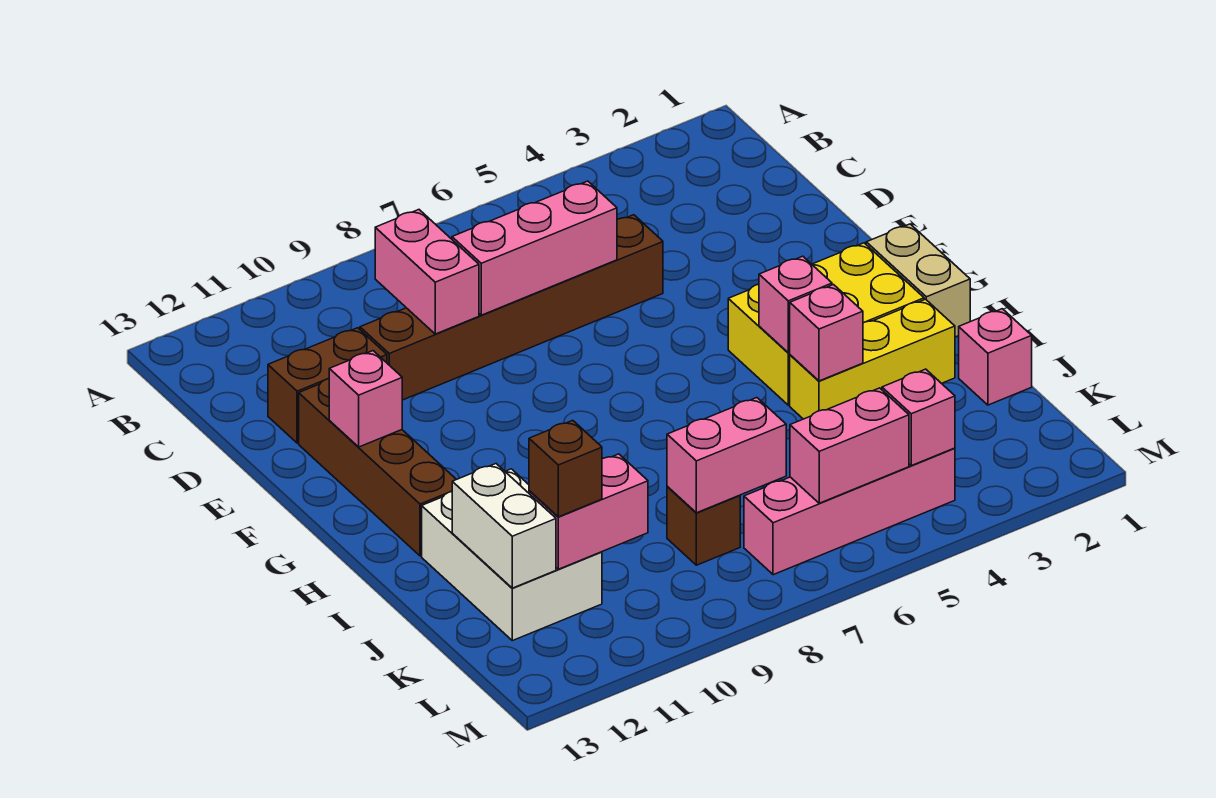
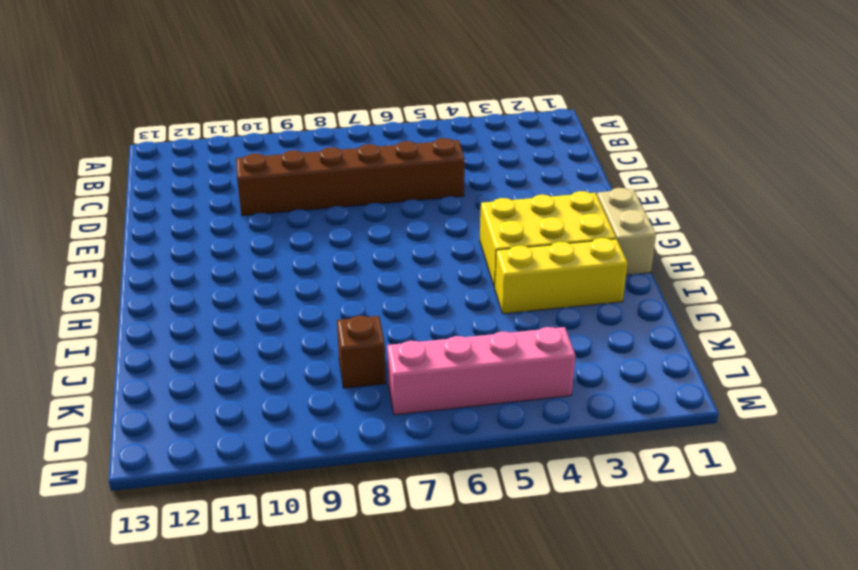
none -> brown brick D11:D12 level 1
none -> brown brick E12:H12 level 1
none -> white brick I11:K12 level 1

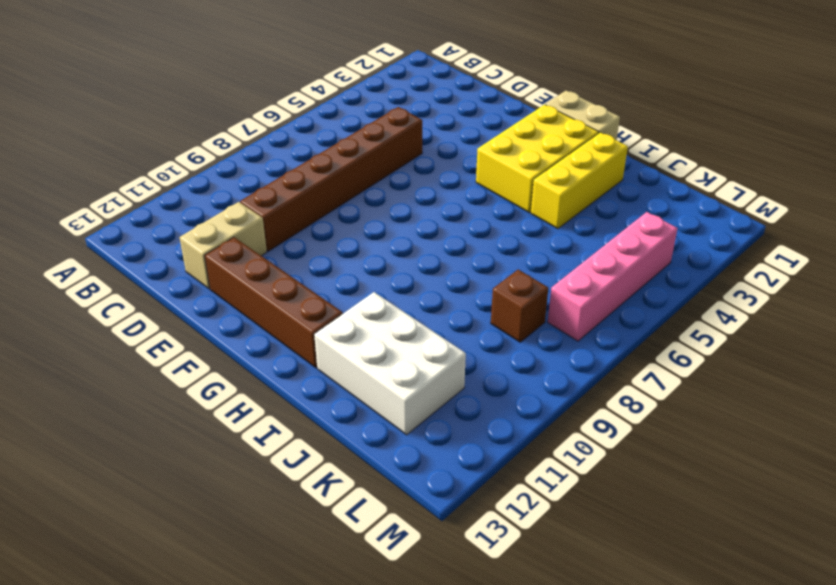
tan brick D11:D12 level 1 -> brown brick D11:D12 level 1
none -> pink brick J1 level 1
none -> pink brick C9:D9 level 2
none -> pink brick D6:D8 level 2

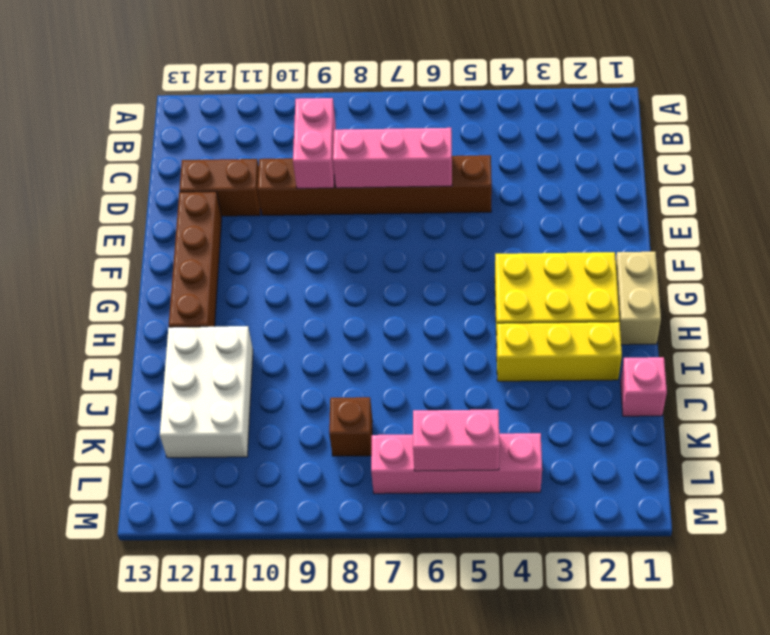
none -> pink brick F12 level 2
none -> pink brick H4 level 2
none -> pink brick I4 level 2

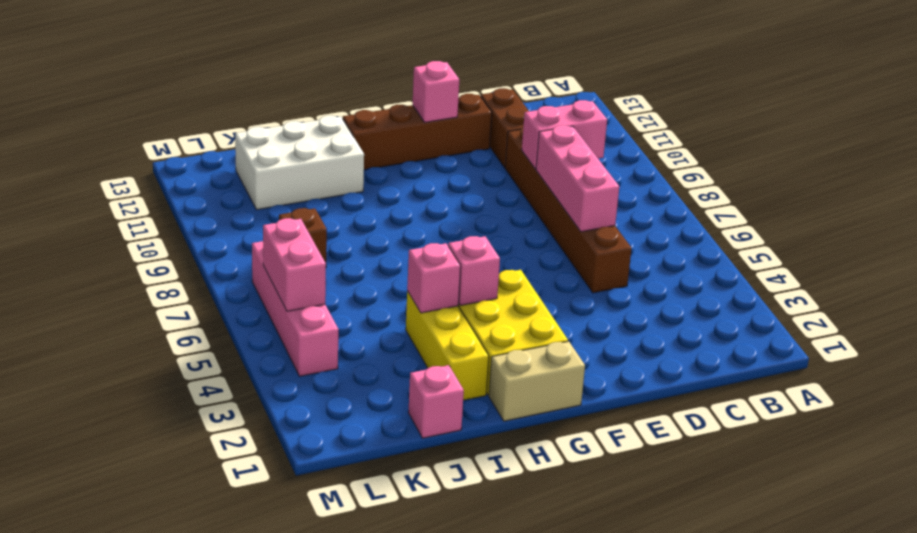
none -> white brick J12:K12 level 2
none -> pink brick K7:K8 level 2
none -> pink brick K10:K11 level 2

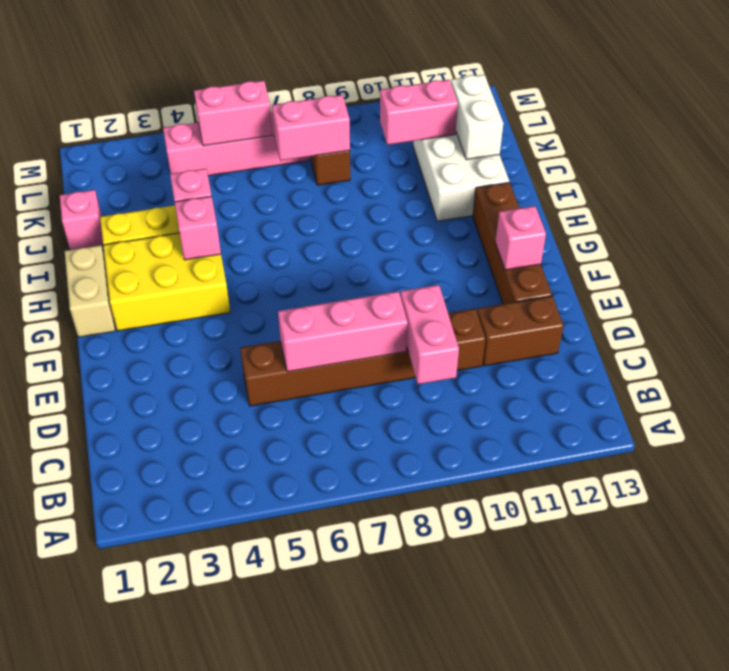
none -> pink brick L4 level 2
none -> brown brick K11 level 3

